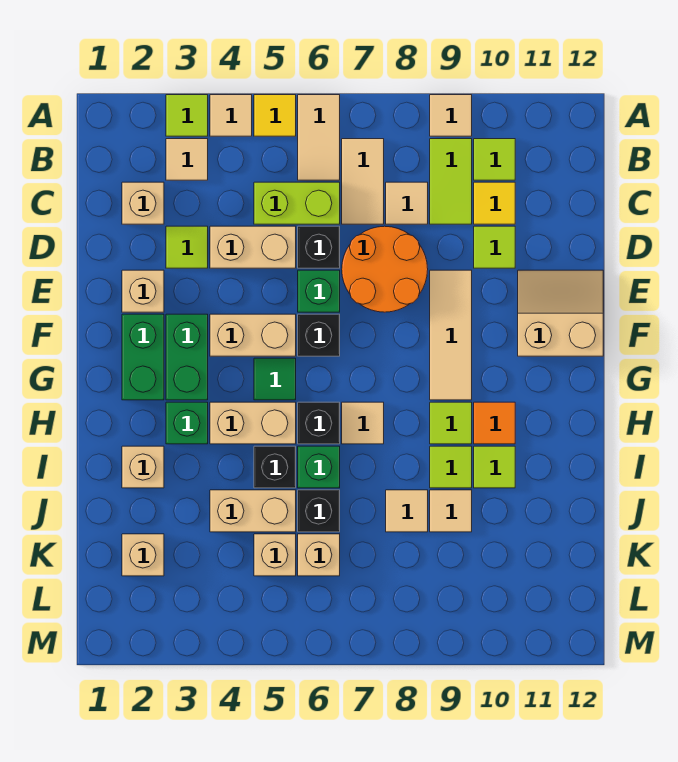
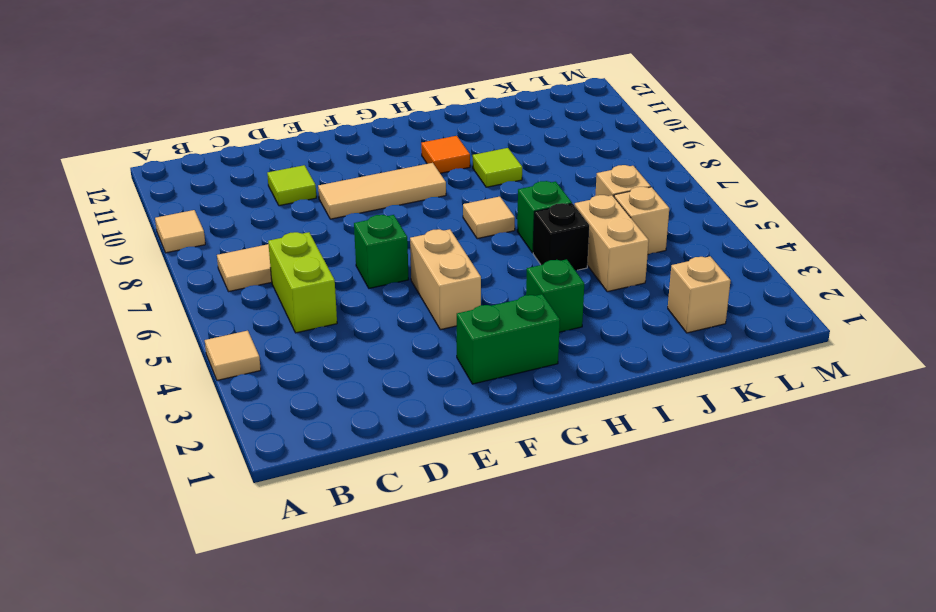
none -> lime tile A3 level 1
none -> yellow tile A5 level 1
none -> tan tile A6:B6 level 1
none -> tan tile B3 level 1

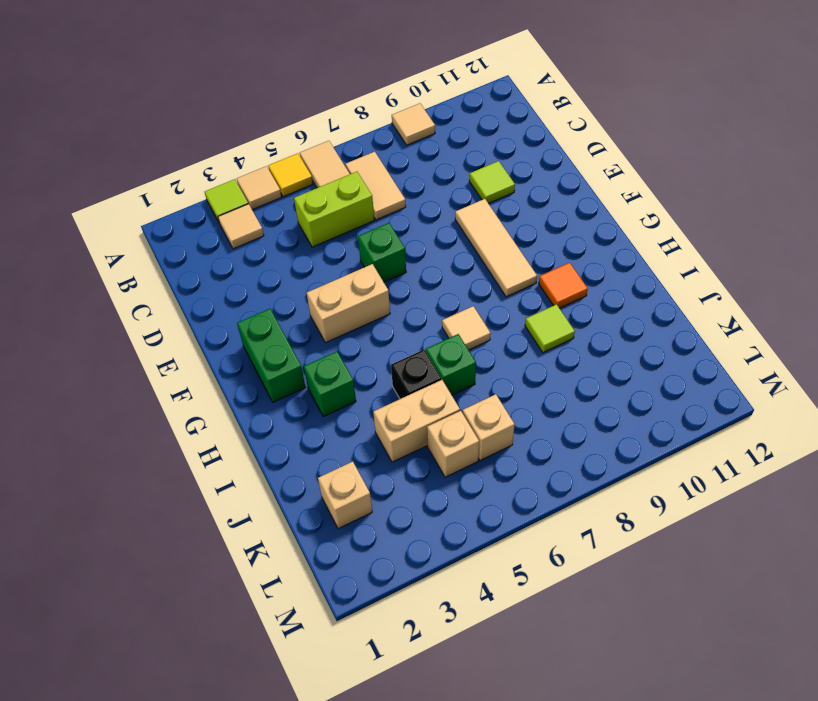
none -> lime tile B9:C9 level 1
none -> lime tile B10 level 1
none -> tan brick C2 level 1
none -> tan tile C8 level 1

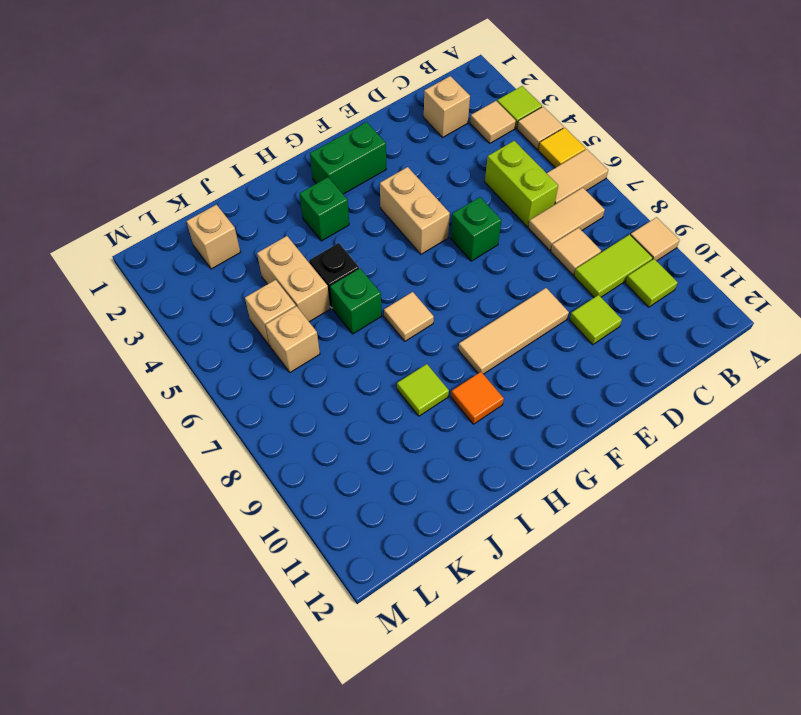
none -> yellow tile C10 level 1
none -> lime tile D3 level 1
none -> tan brick D4:D5 level 1
none -> black brick D6 level 1

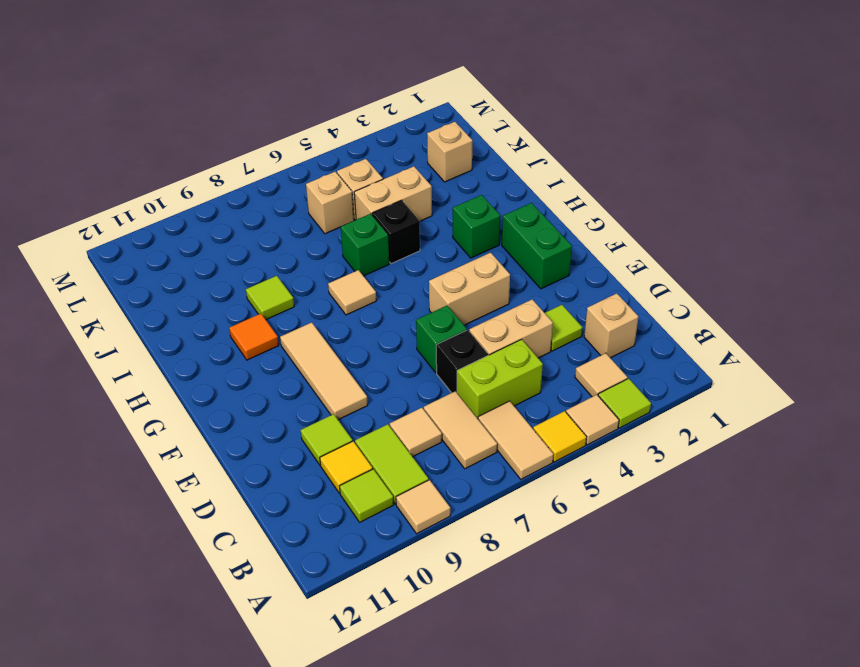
none -> orange round brick D7:E8 level 1
none -> tan brick E2 level 1
none -> tan slope E11:F12 level 1 top F
none -> green brick F3:G3 level 1

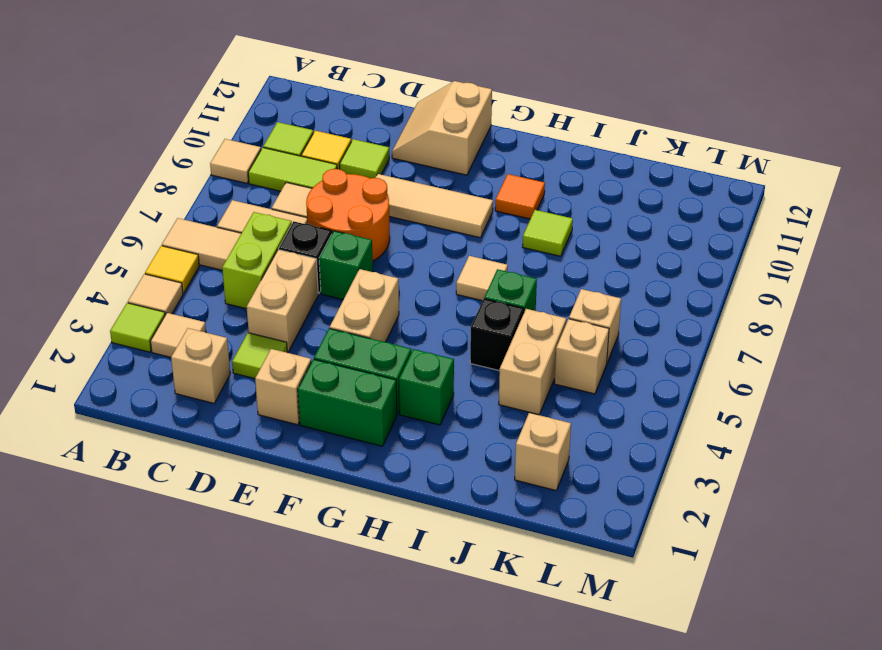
none -> black brick F6 level 1
none -> green tile G5 level 1
none -> tan brick H4:H5 level 1
none -> black brick H6 level 1

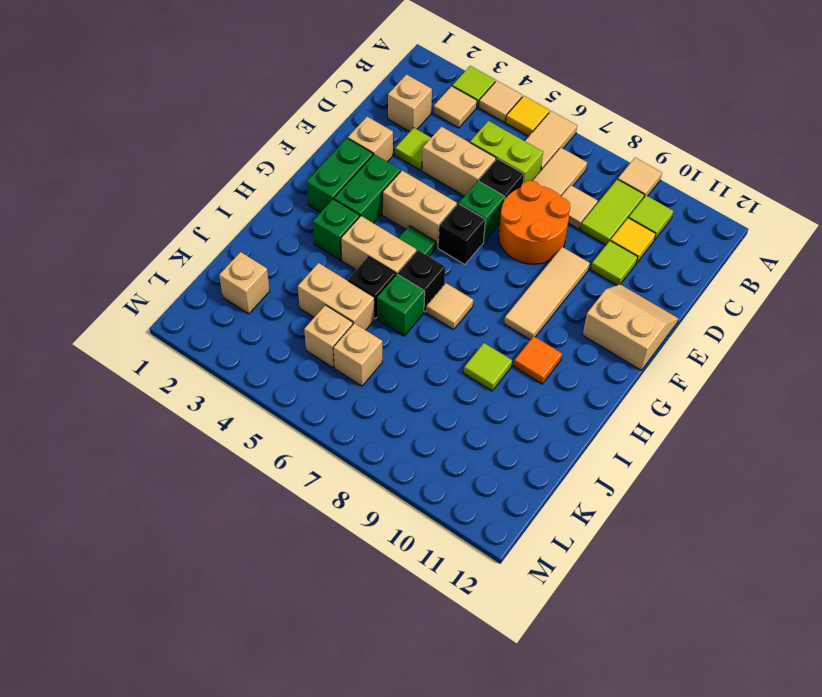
none -> lime tile H9 level 1
none -> tan brick I2 level 1
none -> lime tile I10 level 1
none -> black brick J6 level 1

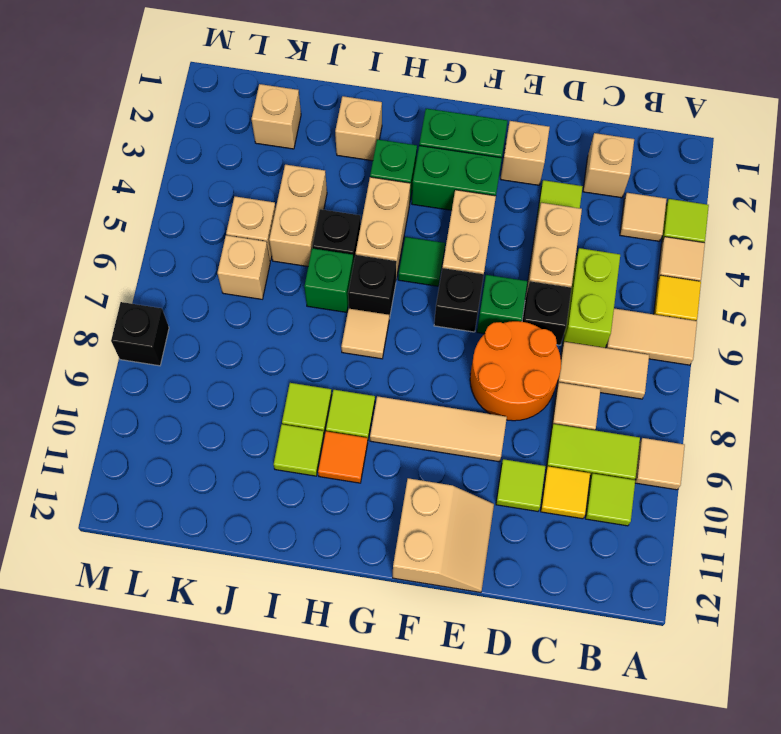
black brick M8 level 1 -> black brick J6 level 1
none -> tan tile J8 level 1
none -> tan tile J9 level 1

